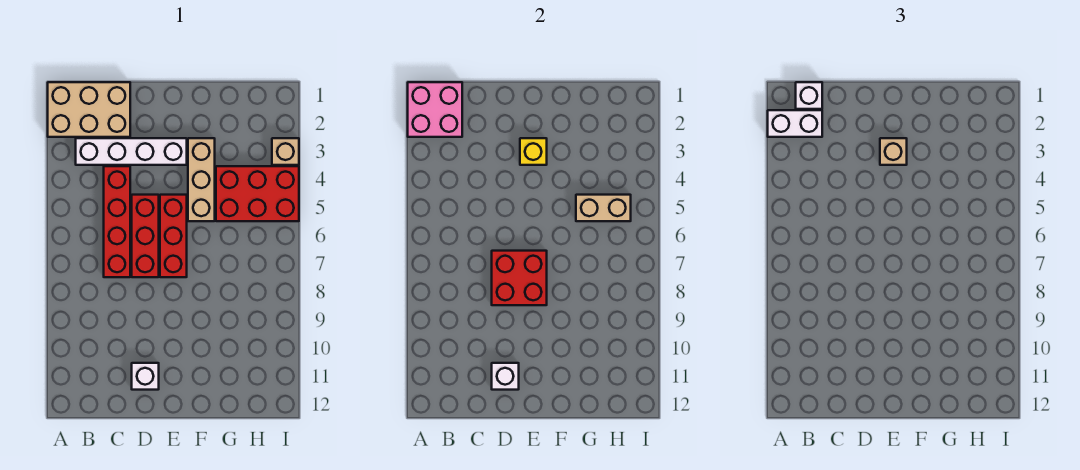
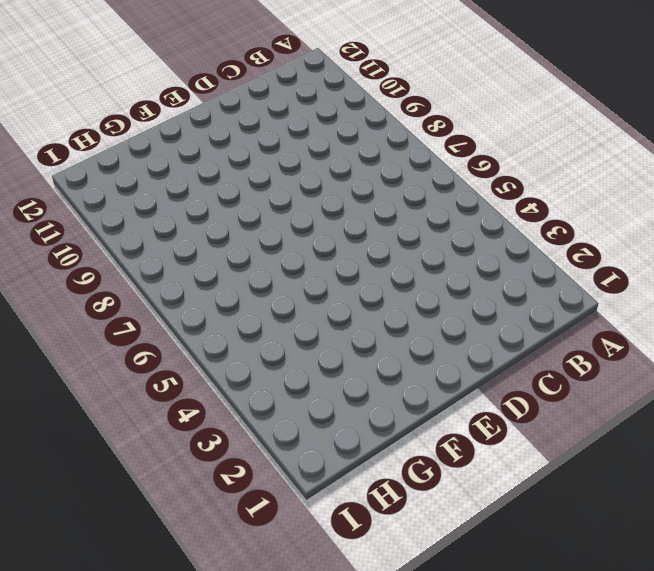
none -> tan brick A1:C2 level 1
none -> white brick B3:E3 level 1
none -> red brick C4:C7 level 1

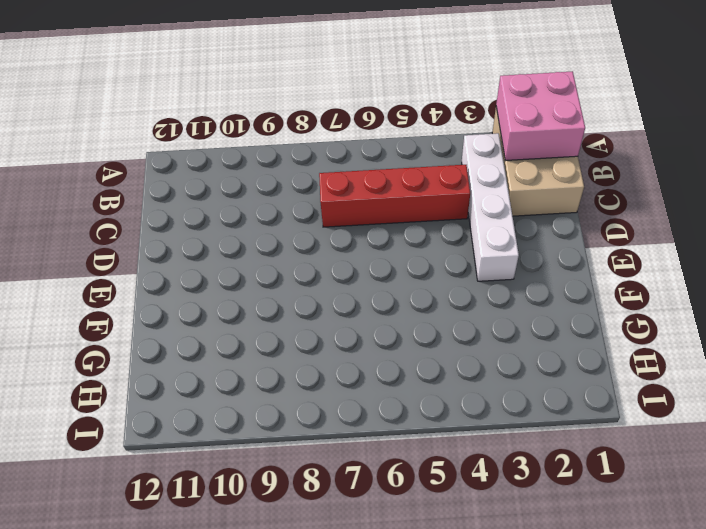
none -> red brick D5:D7 level 1
none -> white brick D11 level 1
none -> red brick E5:E7 level 1

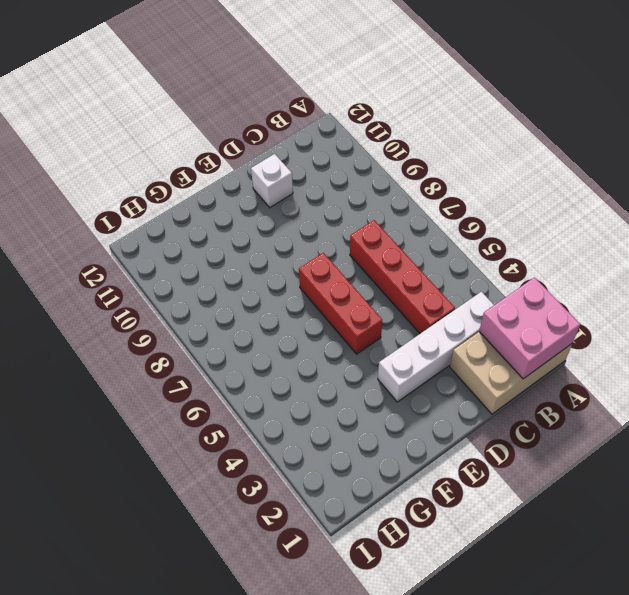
none -> red brick D5:D7 level 1
none -> tan brick F3:F5 level 1
none -> red brick G4:I5 level 1

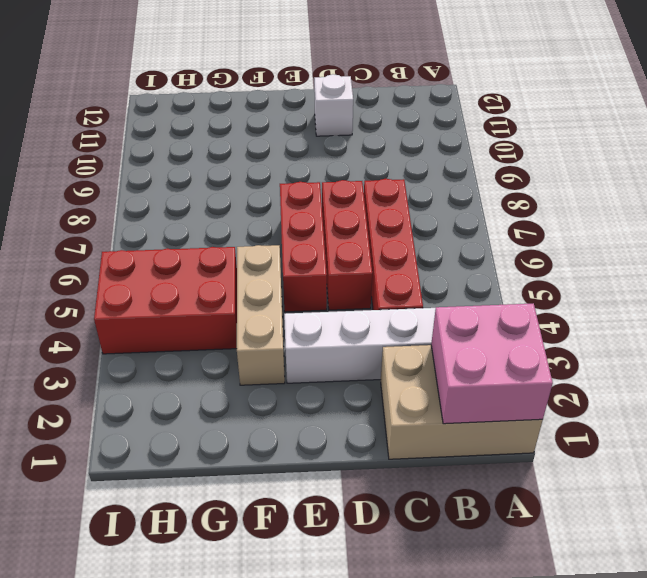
none -> tan brick I3 level 1
none -> red brick D7:E8 level 2
none -> white brick D11 level 2

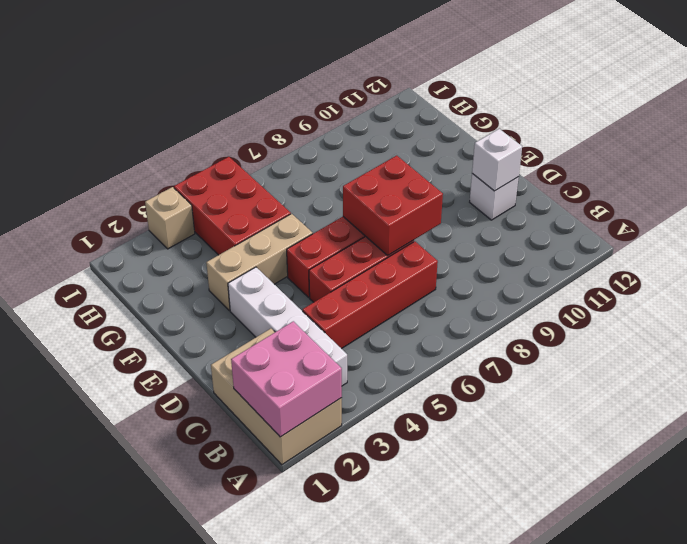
none -> yellow brick E3 level 2
none -> tan brick G5:H5 level 2
none -> white brick A2:B2 level 3

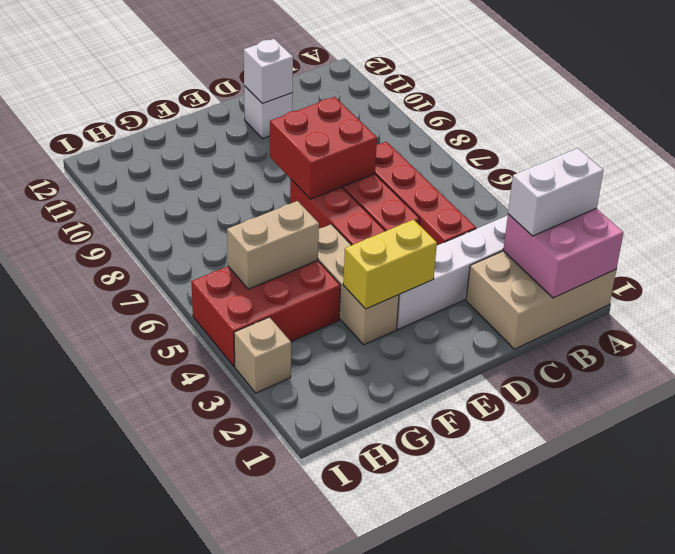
yellow brick E3:F3 level 2 -> yellow brick E3 level 2
none -> white brick B1 level 3
none -> tan brick E3 level 3

